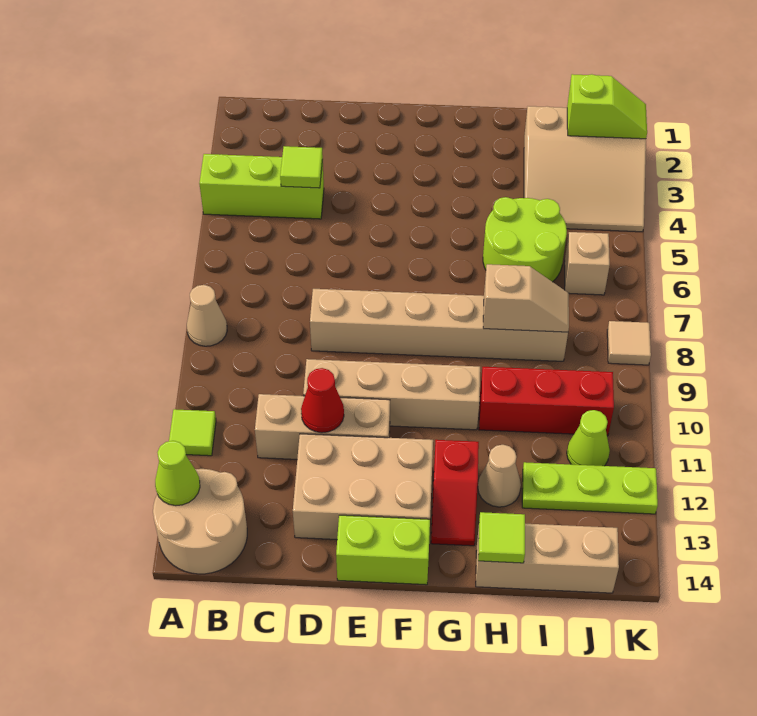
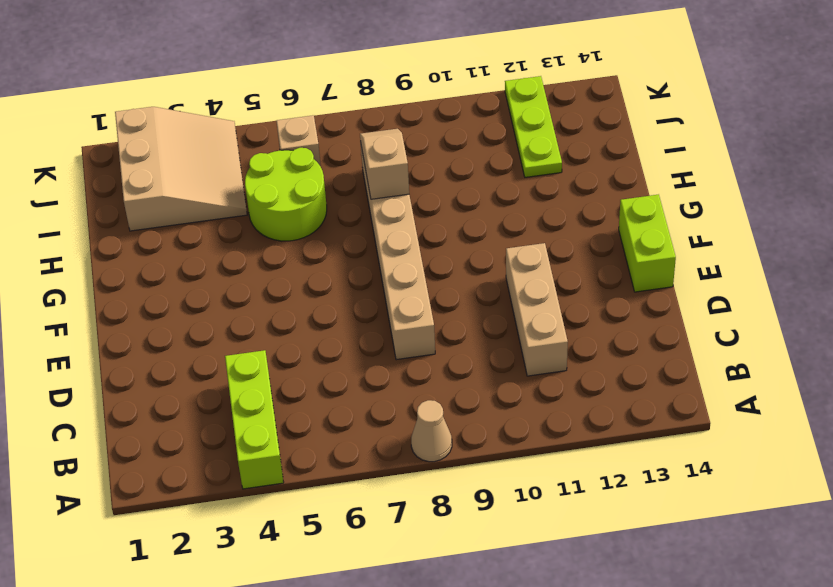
none -> lime tile A11 level 1
none -> tan round brick A13:B14 level 1
none -> tan brick D10:G10 level 1

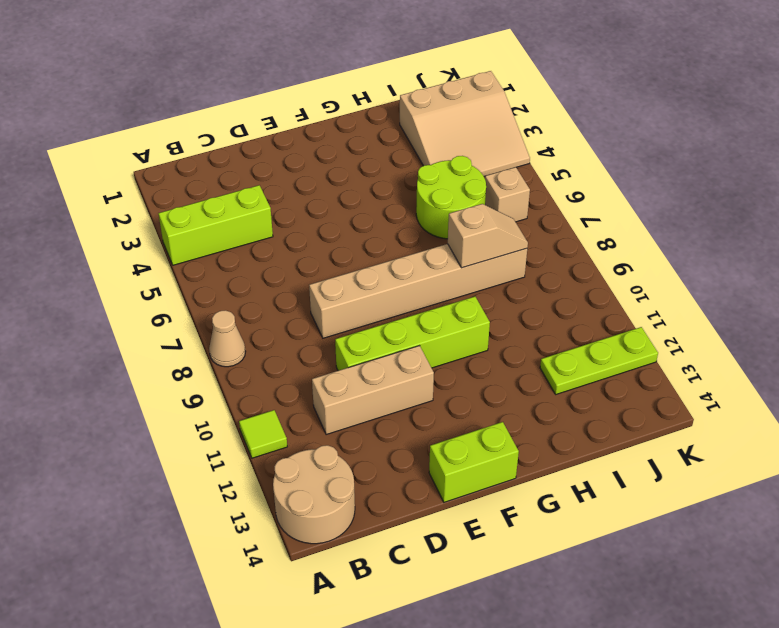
lime brick D10:G10 level 1 -> tan brick D10:G10 level 1
none -> tan brick D12:F13 level 1
none -> red slope G12:G13 level 1 top 12
none -> red brick H10:J10 level 1

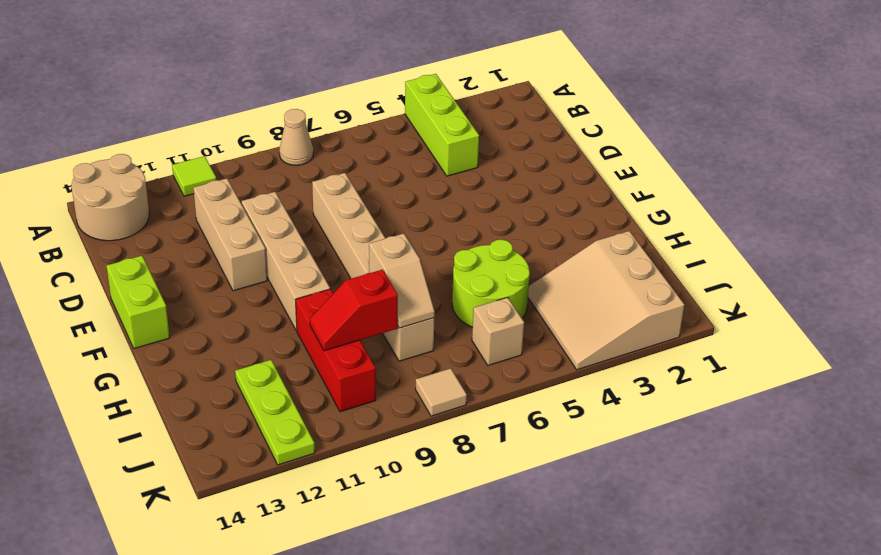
red slope I9:I10 level 2 top 9 -> red slope G12:G13 level 1 top 12
none -> tan brick D12:F13 level 1
none -> tan cone H12 level 1
none -> tan brick H14:J14 level 1

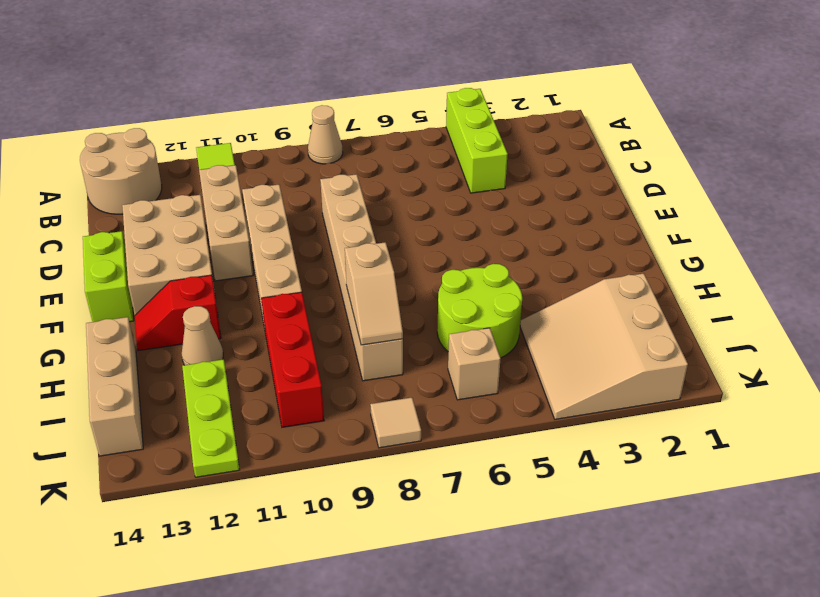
none -> lime cone J11 level 1
none -> lime cone A13 level 2
none -> lime tile C4 level 2

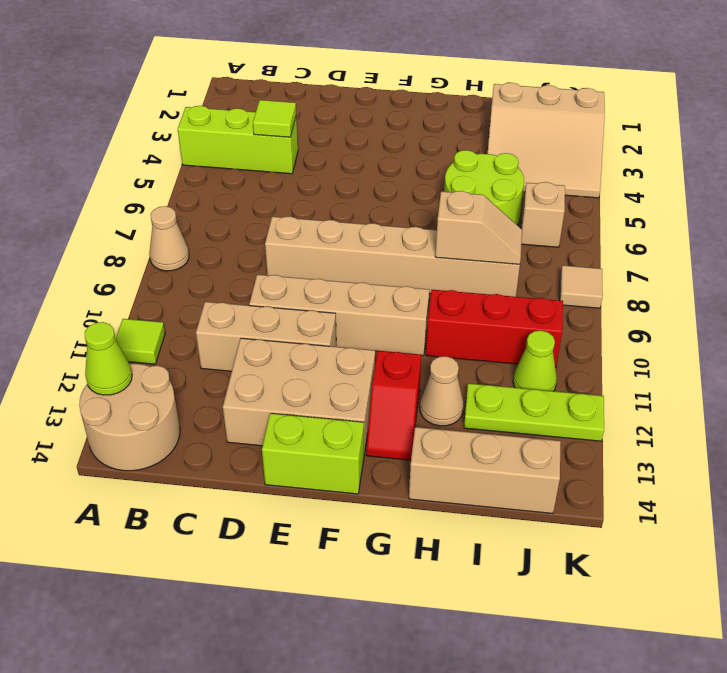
none -> red cone D11 level 2
none -> lime tile H14 level 2
none -> lime slope J2:K2 level 2 top J

